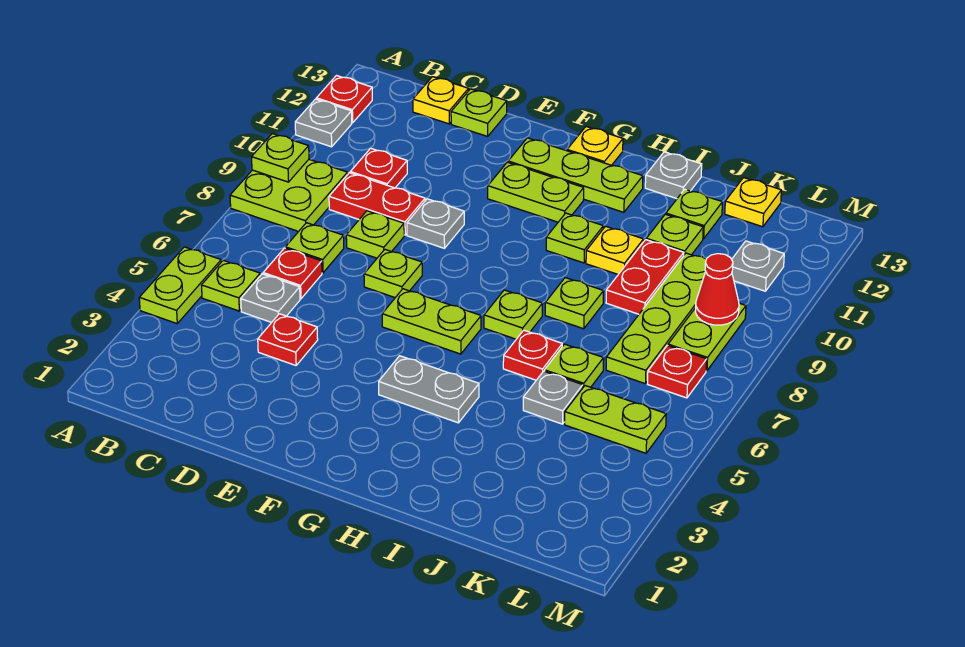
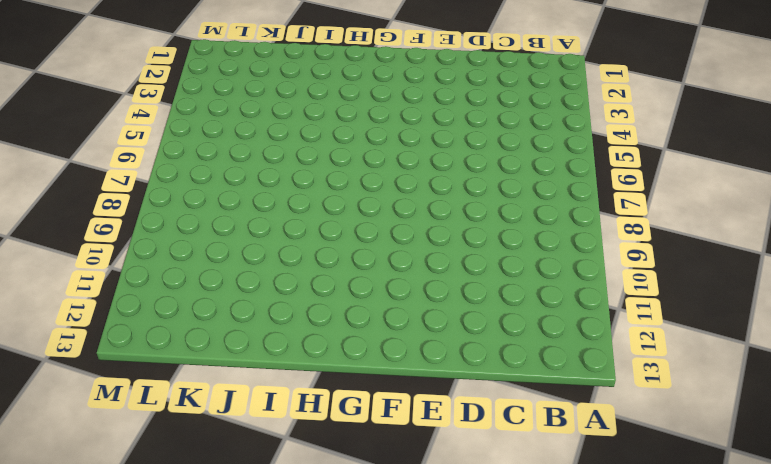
none -> lime plate A4:A5 level 1
none -> lime plate A8:B9 level 1
none -> grey plate A11 level 1
none -> red plate A12 level 1

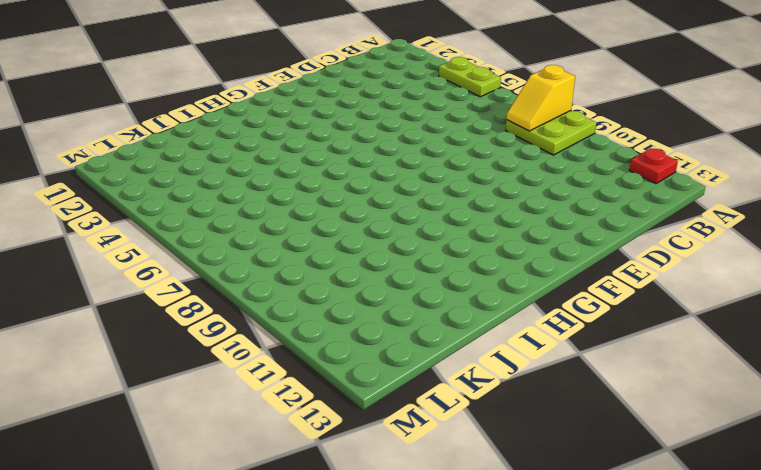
yellow slope A8:B8 level 2 top A -> none
none -> grey plate A11 level 1
none -> lime plate B5 level 1
none -> grey plate C5 level 1
none -> red plate C6 level 1

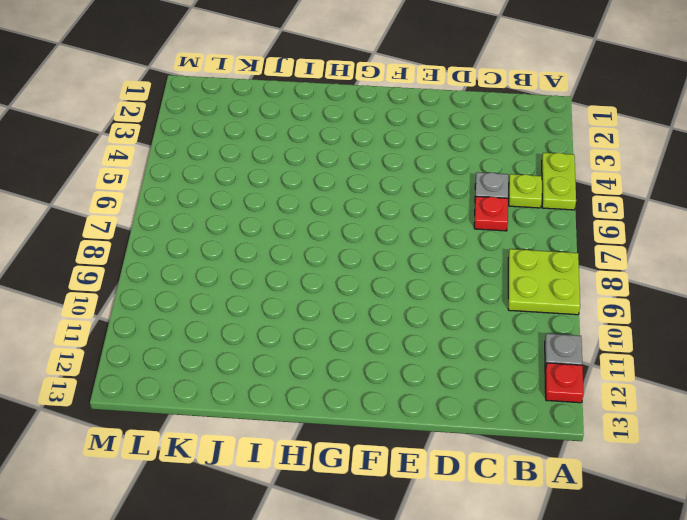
none -> lime plate C7 level 1
none -> red plate C9:D9 level 1
none -> red plate C10 level 1
none -> yellow plate C13 level 1

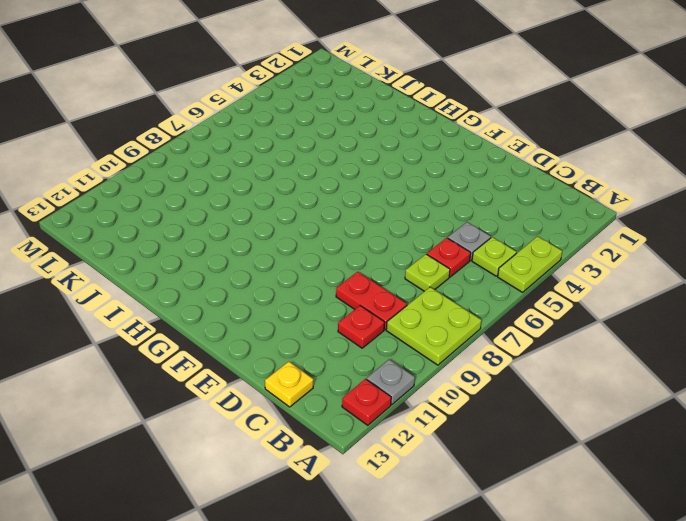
none -> red plate D4 level 1
none -> lime plate D8 level 1
none -> lime plate D13 level 1
none -> lime plate E7 level 1

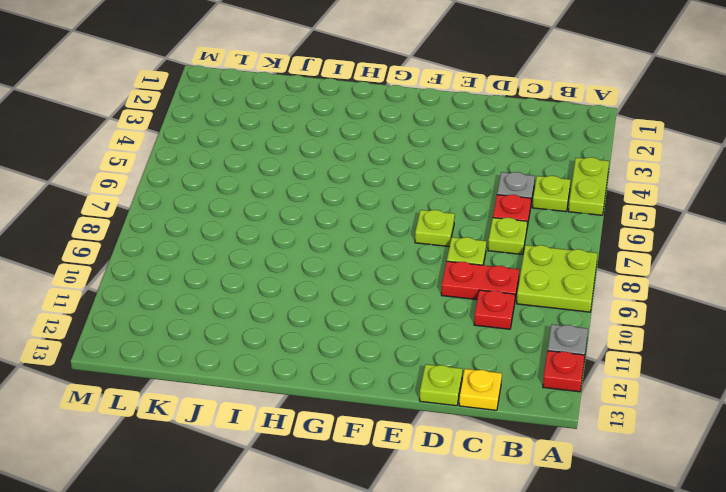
none -> red plate D4 level 1
none -> grey plate E9 level 1
none -> lime plate F6:G6 level 1
none -> lime plate F11:G11 level 1

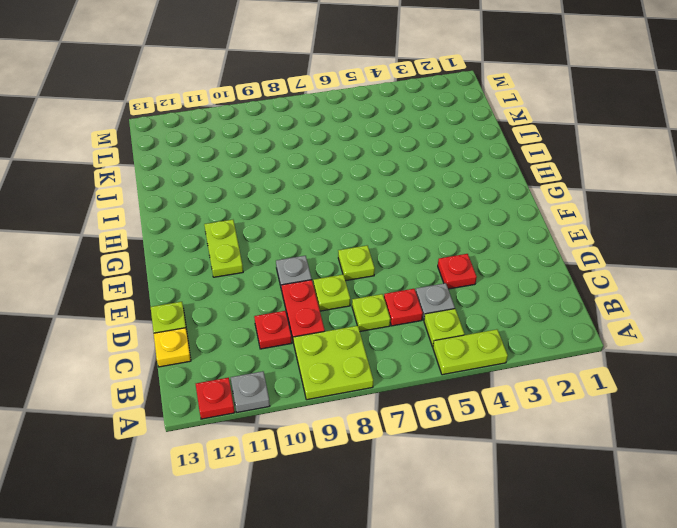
none -> lime plate F6:G6 level 1
none -> lime plate F12:H12 level 1
none -> grey plate G4:H4 level 1
none -> yellow plate G13 level 1

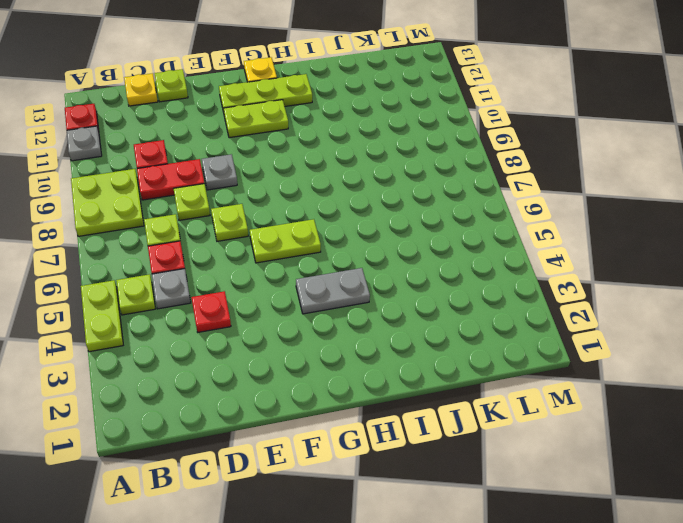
none -> lime plate H7 level 1
none -> lime plate H10 level 1
none -> red plate I6 level 1
none -> lime plate I8 level 1

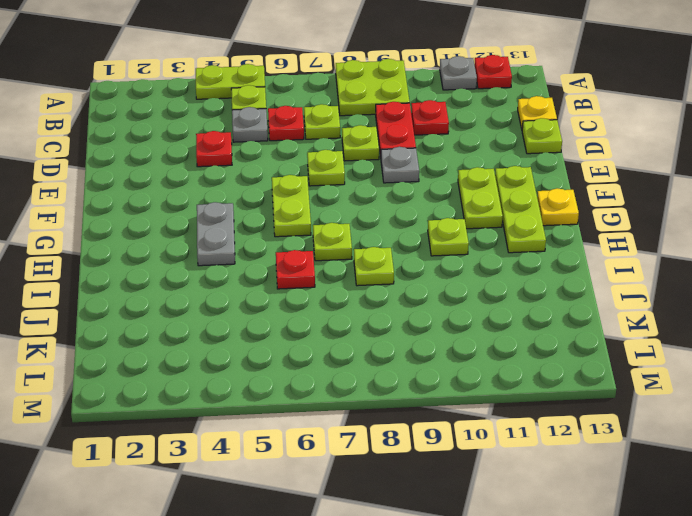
none -> yellow plate I10 level 1
none -> grey plate I13 level 1
none -> grey plate J5 level 1
none -> lime plate J6 level 1

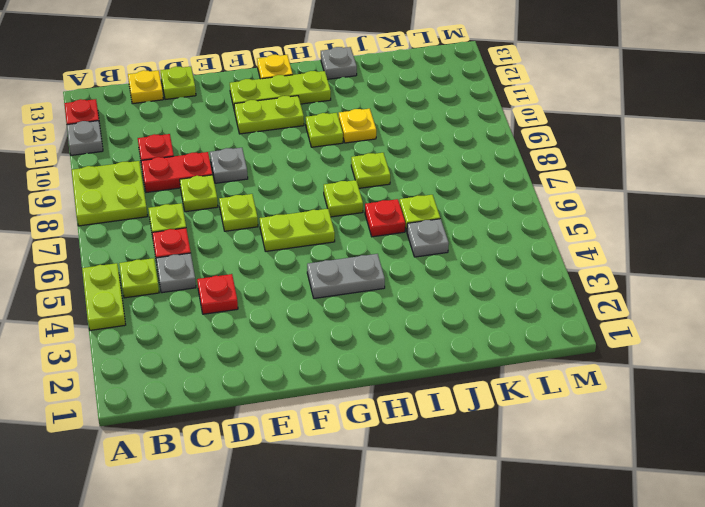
none -> red plate J9:J10 level 1
none -> lime plate J11 level 1
none -> lime plate J12 level 1
none -> lime plate K5:L5 level 1

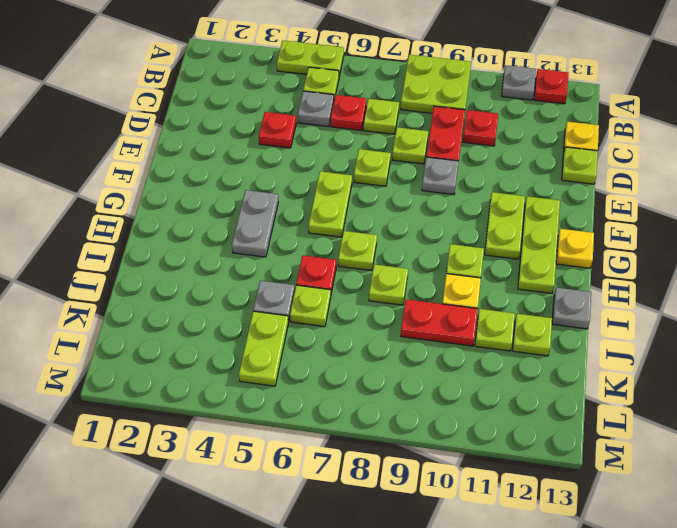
none -> lime plate K7:K10 level 1
none -> yellow plate K13 level 1
none -> red plate L7 level 1
none -> lime plate L8:L9 level 1

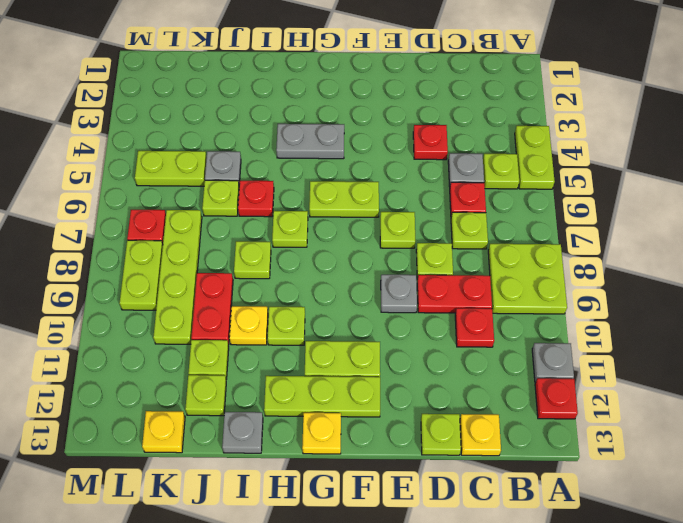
none -> grey plate L11 level 1
none -> lime plate A9 level 2
none -> red cone L9 level 2

